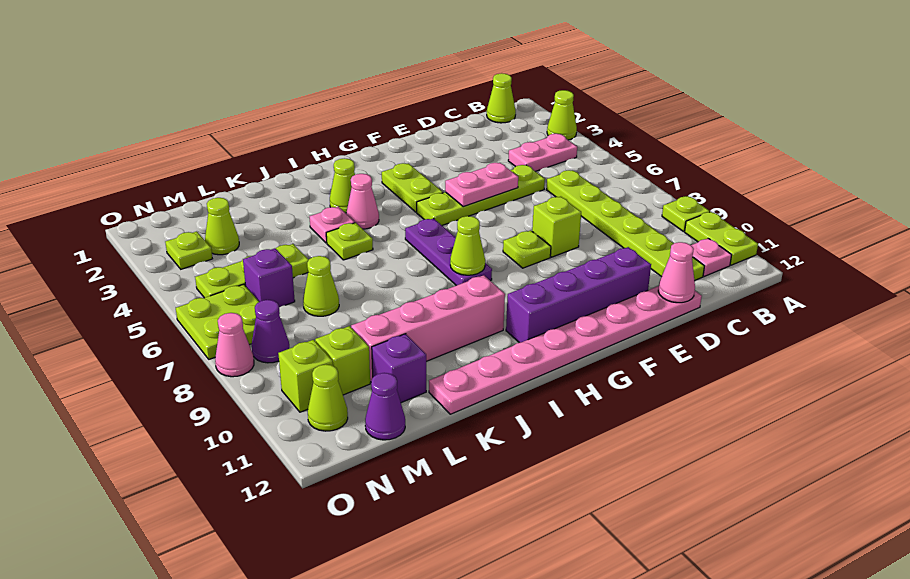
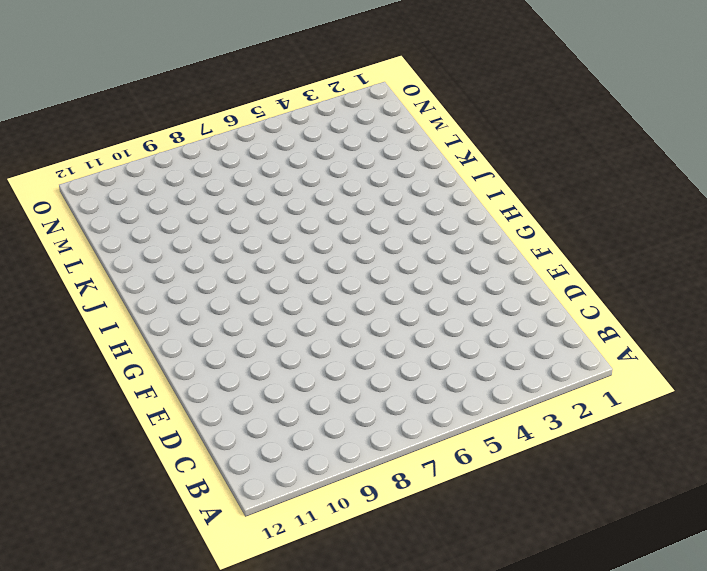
none -> lime cone A3 level 1
none -> lime plate A9 level 1
none -> lime plate A10:A11 level 1
none -> lime cone B1 level 1

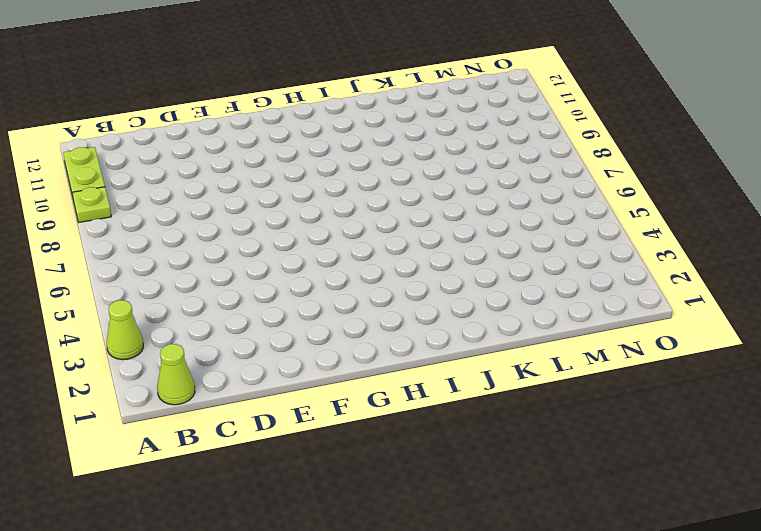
none -> pink plate B4:C4 level 1
none -> pink plate B11 level 1
none -> lime plate C6:C11 level 1
none -> lime plate D5:G5 level 1

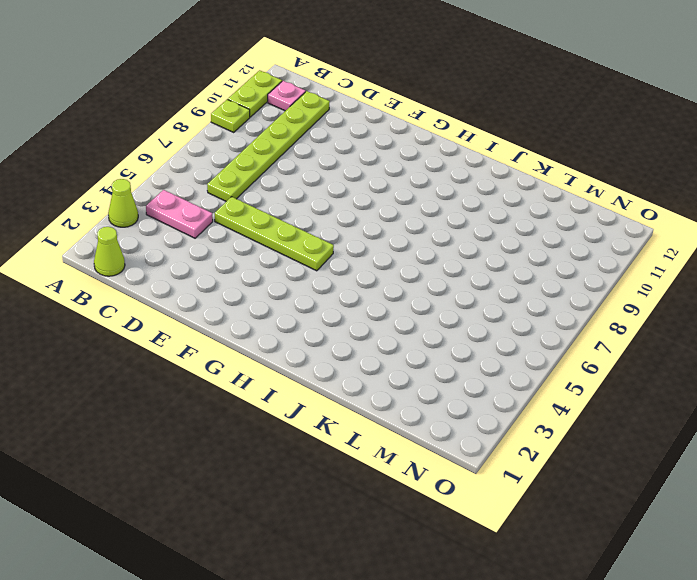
none -> pink plate D12:K12 level 1
none -> lime brick E8 level 1
none -> purple brick E11:H11 level 1
none -> lime plate F8 level 1

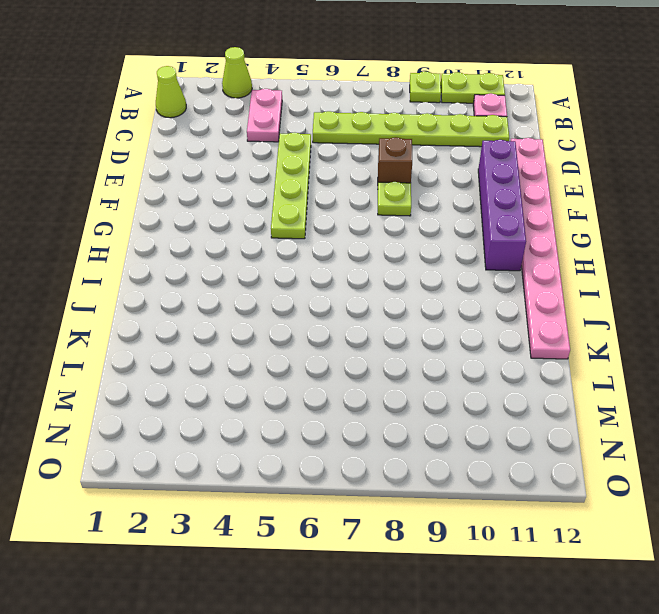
brown brick E8 level 1 -> lime brick E8 level 1
none -> lime plate G3:G4 level 1
none -> purple plate H6:H8 level 1
none -> lime cone I3 level 1
none -> pink cone I4 level 1

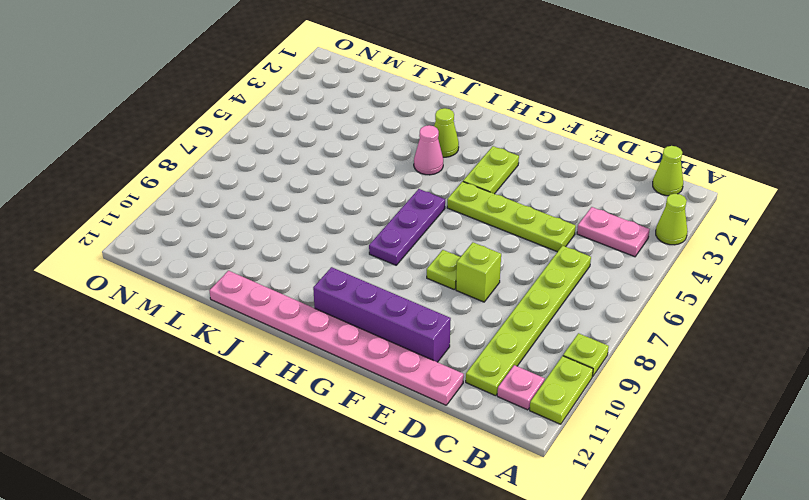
none -> pink brick I10:L10 level 1
none -> pink plate J4 level 1
none -> lime plate J5 level 1
none -> lime plate L5:N5 level 1

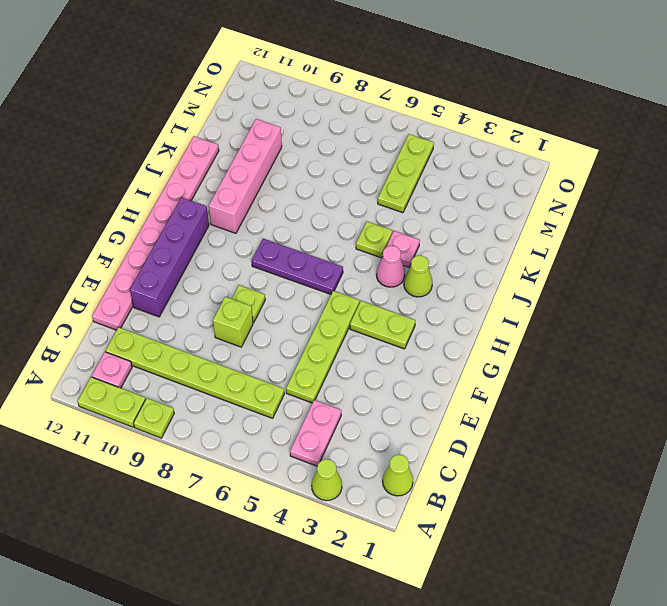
none -> lime cone L7 level 1
none -> purple brick L11 level 1
none -> lime cone M3 level 1
none -> purple brick M6 level 1

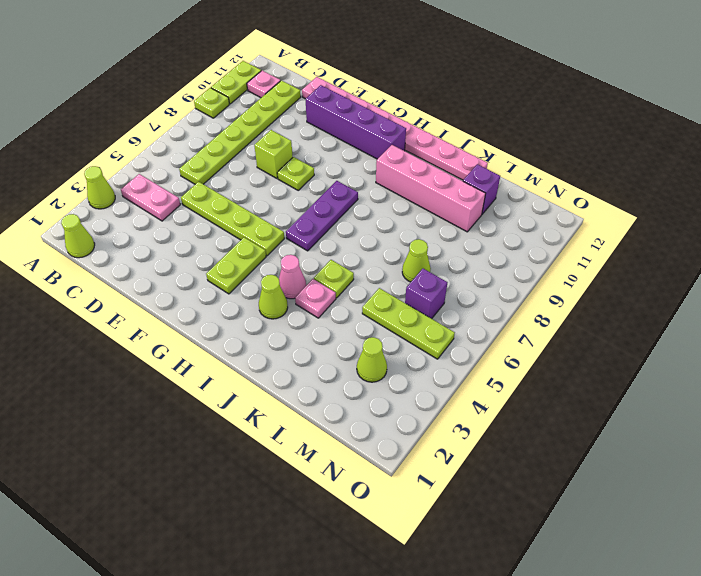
none -> lime brick M10 level 1
none -> purple cone M12 level 1
none -> lime plate N3 level 1
none -> lime plate N6:O7 level 1

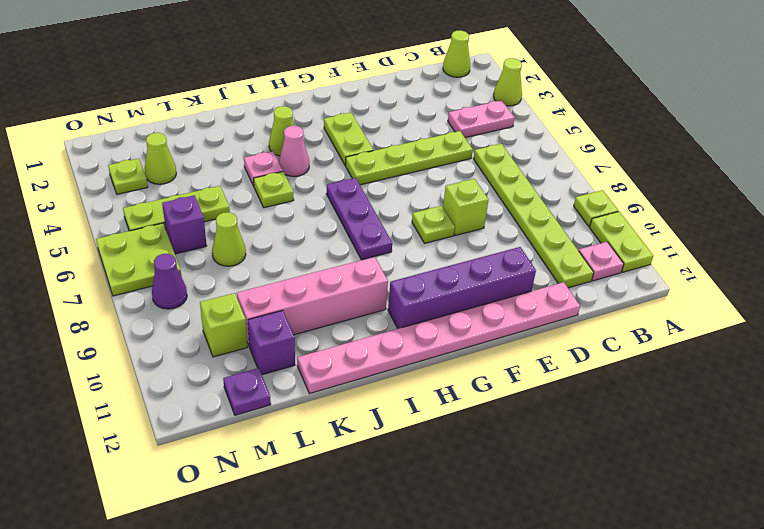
purple plate M12 level 1 -> purple cone M12 level 1
none -> lime brick N10 level 1
none -> lime cone N11 level 1
none -> pink cone O8 level 1
none -> pink cone D12 level 2

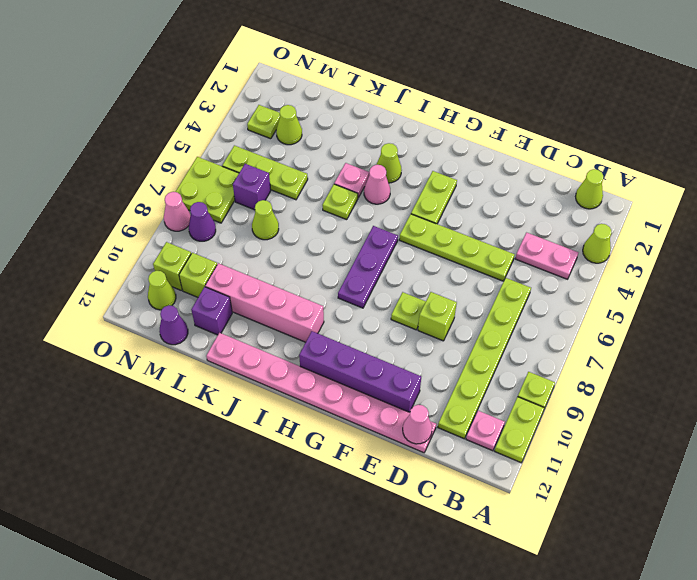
none -> pink plate E5:F5 level 2
none -> lime cone H8 level 2

